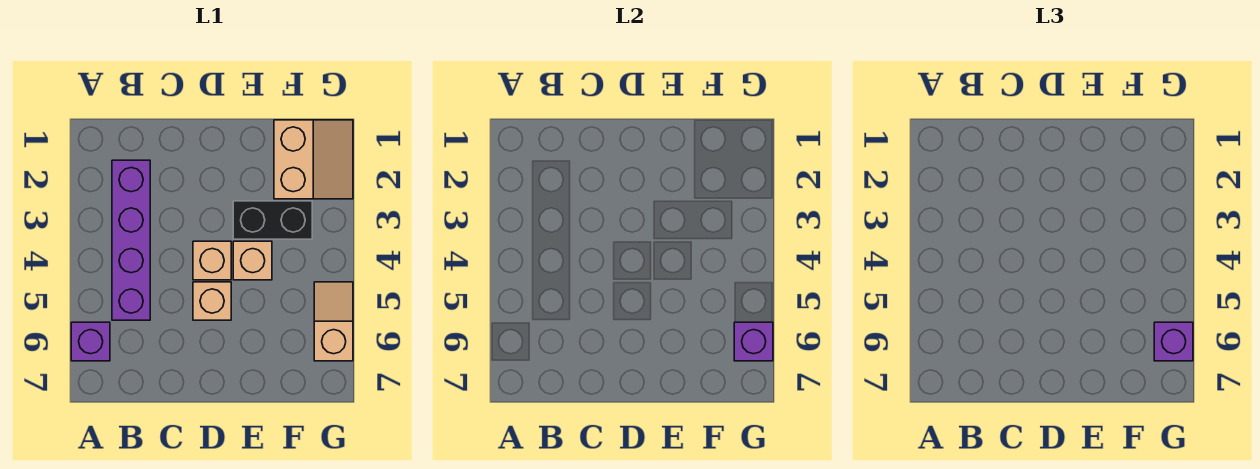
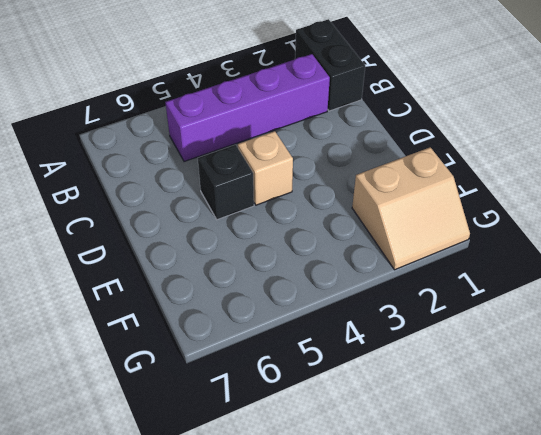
black brick A1:B1 level 1 -> black brick E3:F3 level 1
black brick D5 level 1 -> tan brick D5 level 1
none -> purple brick A6 level 1
none -> tan brick E4 level 1

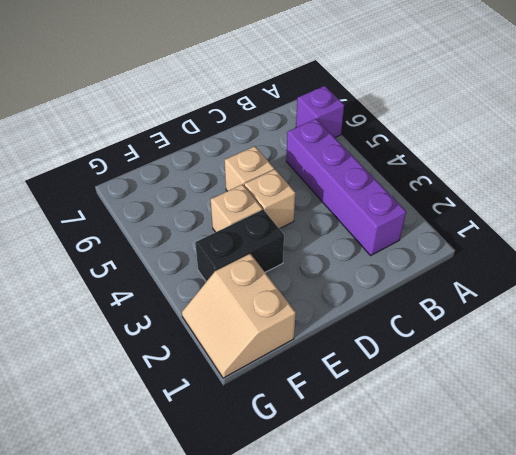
none -> tan slope G5:G6 level 1 top 6
none -> purple brick G6 level 2

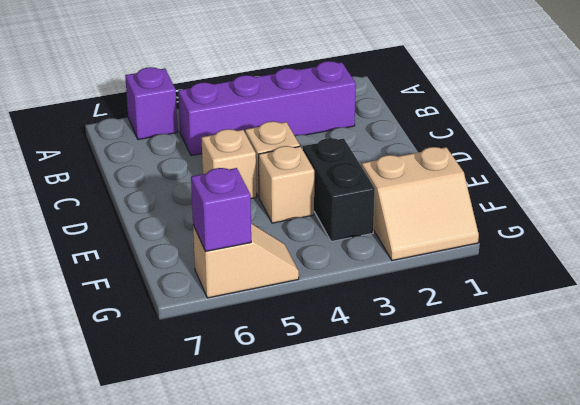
none -> purple brick G6 level 3

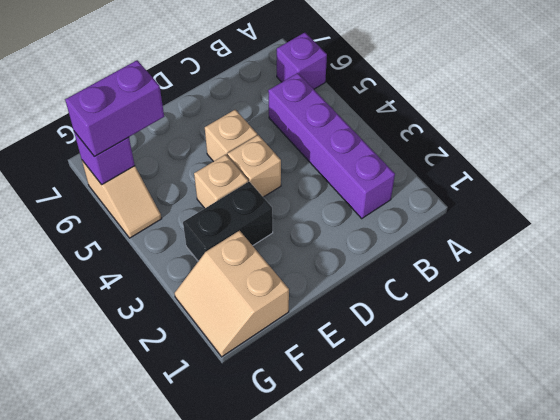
purple brick F6:G6 level 3 -> purple brick G6 level 3

